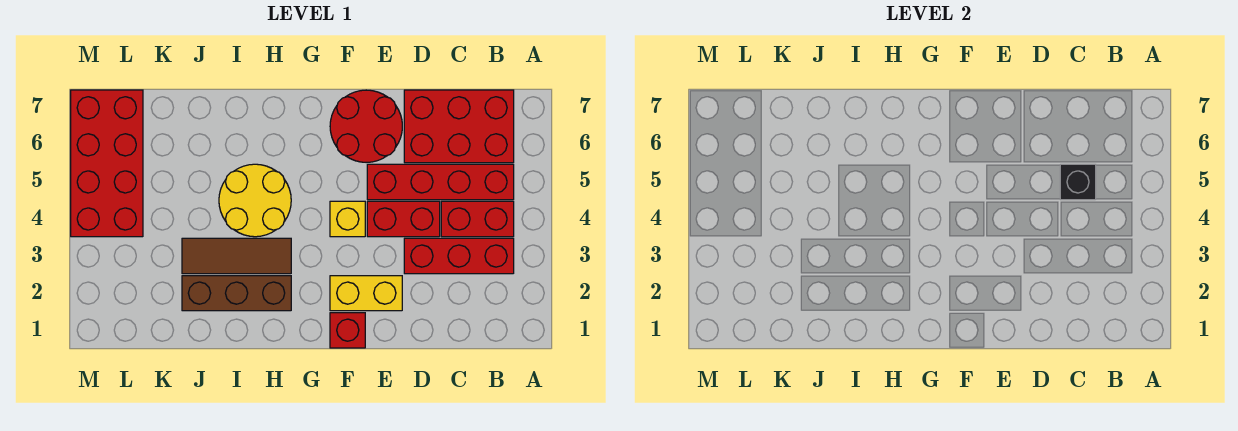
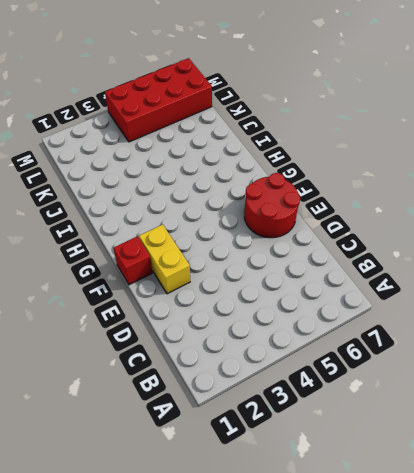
none -> red brick B3:D3 level 1
none -> red brick B4:C4 level 1
none -> red brick B5:E5 level 1

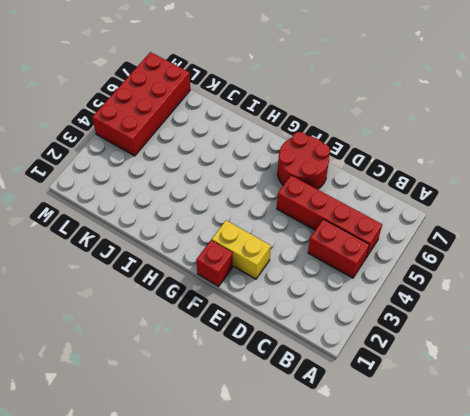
none -> red brick B3:D3 level 1
none -> red brick B6:D7 level 1
none -> red brick D4:E4 level 1

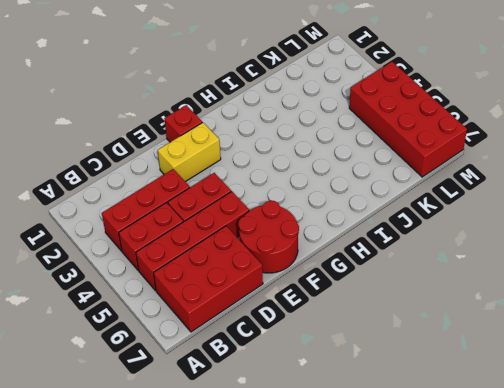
none -> yellow brick F4 level 1
none -> brown brick H2:J2 level 1
none -> brown tile H3:J3 level 1

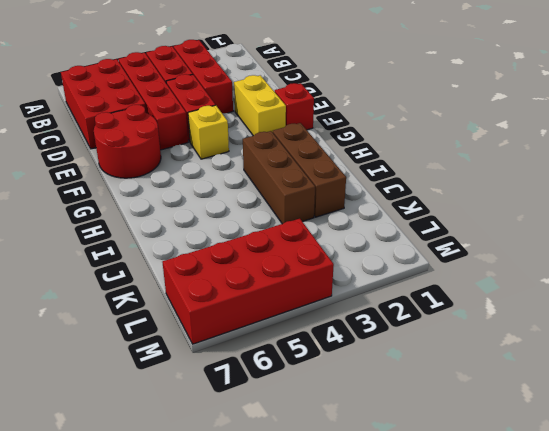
brown brick H3:J3 level 1 -> brown tile H3:J3 level 1
none -> yellow round brick H4:I5 level 1
none -> black brick C5 level 2

